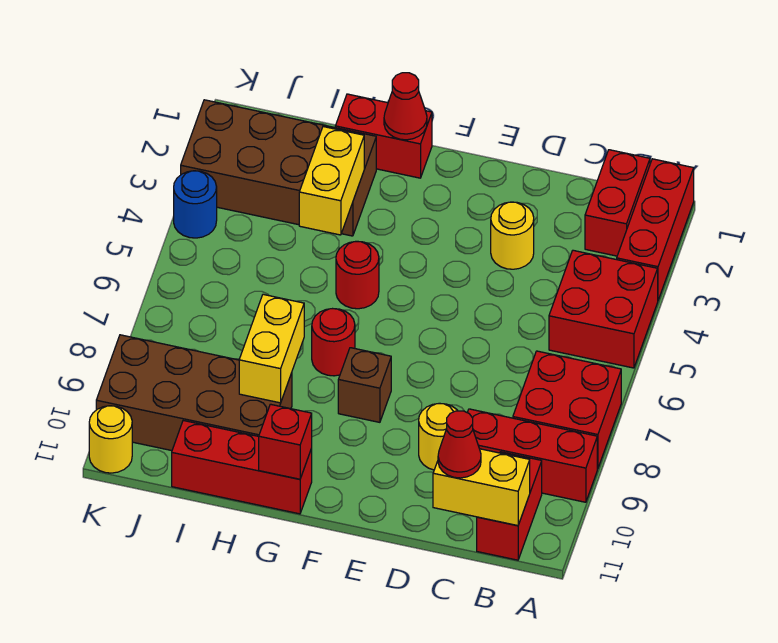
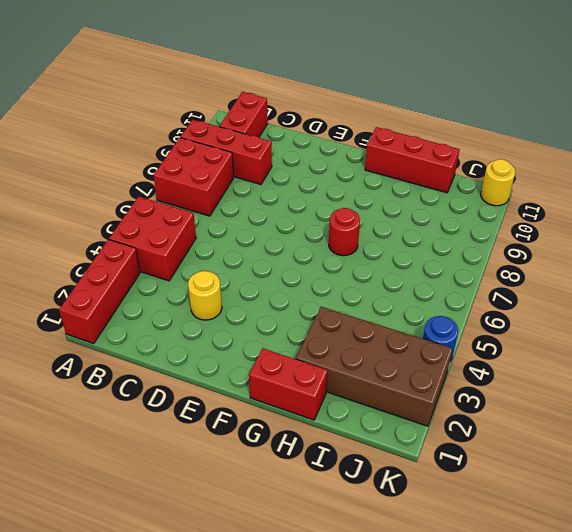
none -> red brick B1:B2 level 1
none -> yellow round brick D9 level 1
none -> brown brick F8 level 1

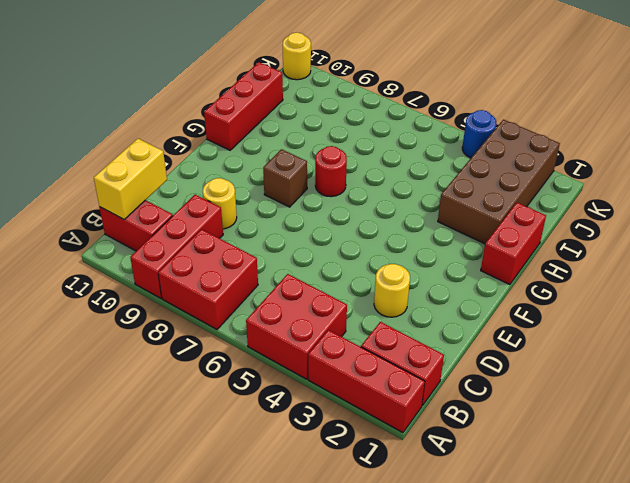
none -> red round brick G5 level 1
none -> brown brick H9:K10 level 1
none -> red cone G1 level 2

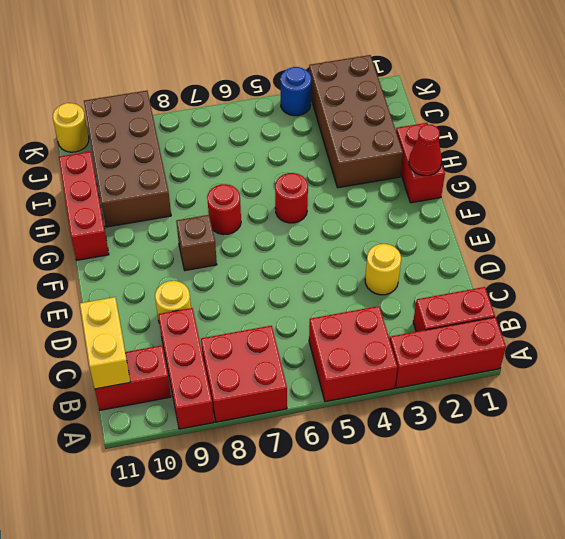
none -> red brick G11 level 2
none -> yellow brick H3:H4 level 2
none -> yellow brick H8:H9 level 2

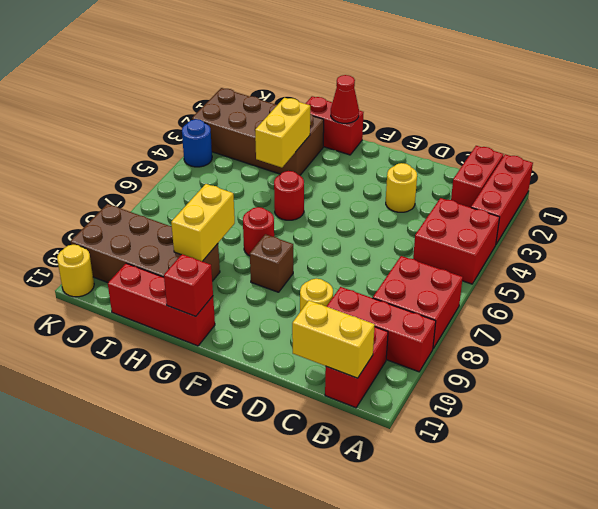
none -> red cone C11 level 3

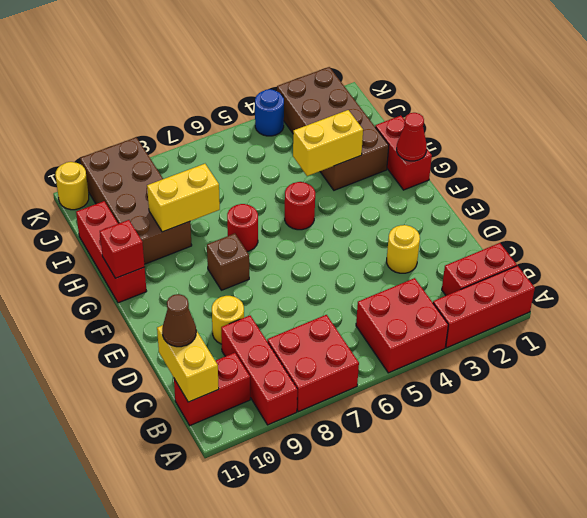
brown cone C11 level 3 -> red cone C11 level 3

